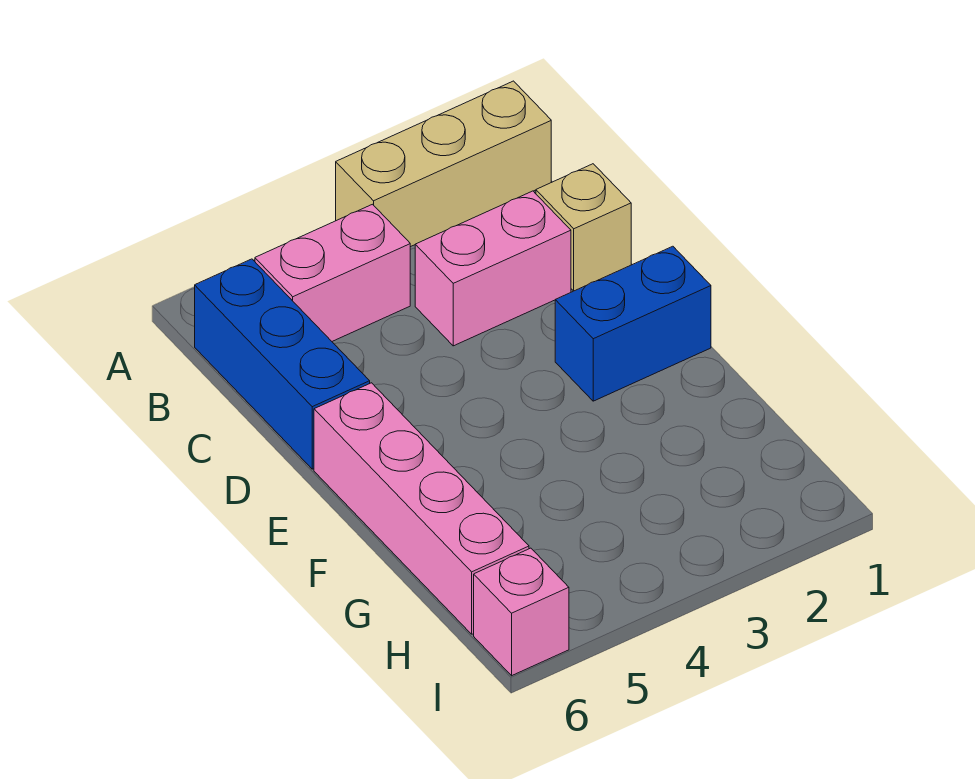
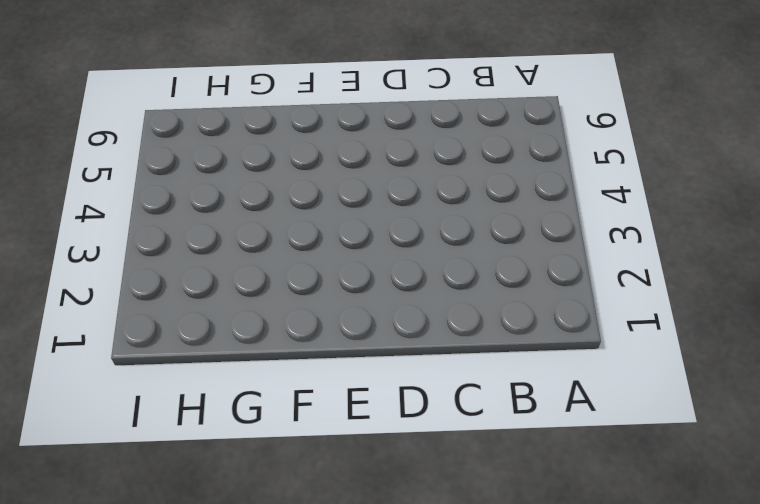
none -> tan brick A1:A3 level 1
none -> pink brick B4:B5 level 1

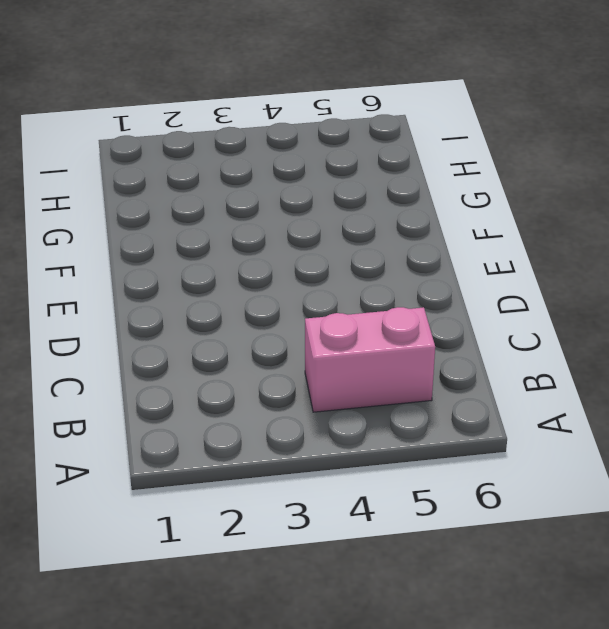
none -> tan brick A1:A3 level 1
none -> blue brick B6:D6 level 1

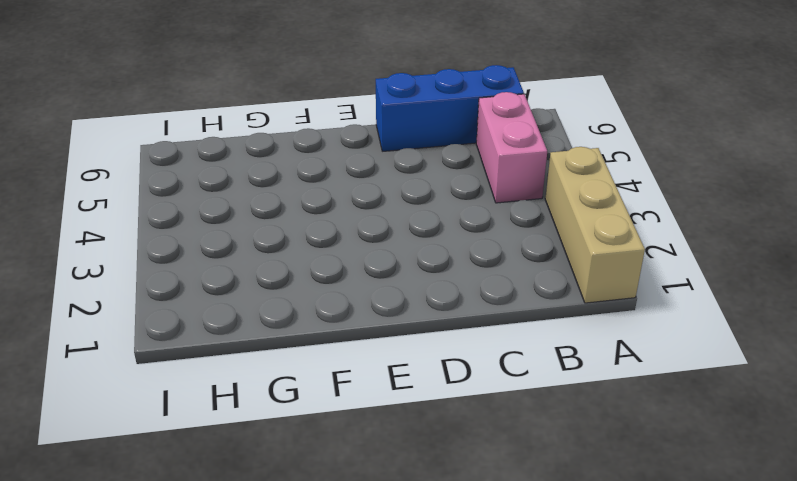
none -> tan brick C1 level 1
none -> pink brick C2:C3 level 1

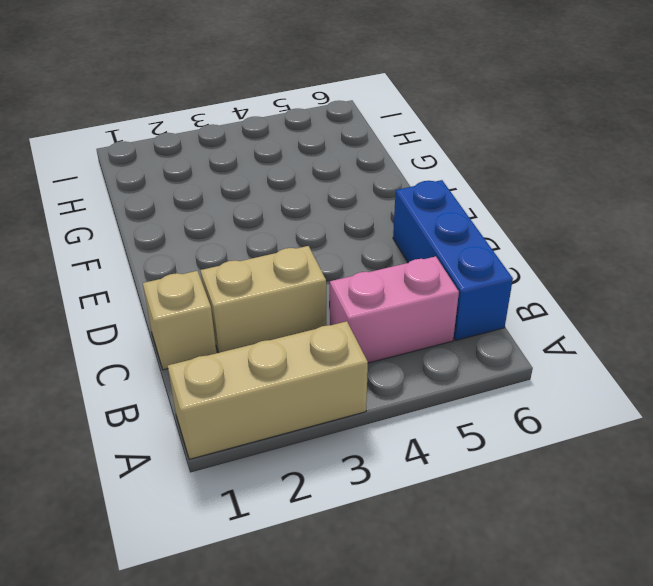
tan brick C2:C3 level 1 -> pink brick C2:C3 level 1
none -> blue brick E1:E2 level 1
none -> pink brick E6:H6 level 1

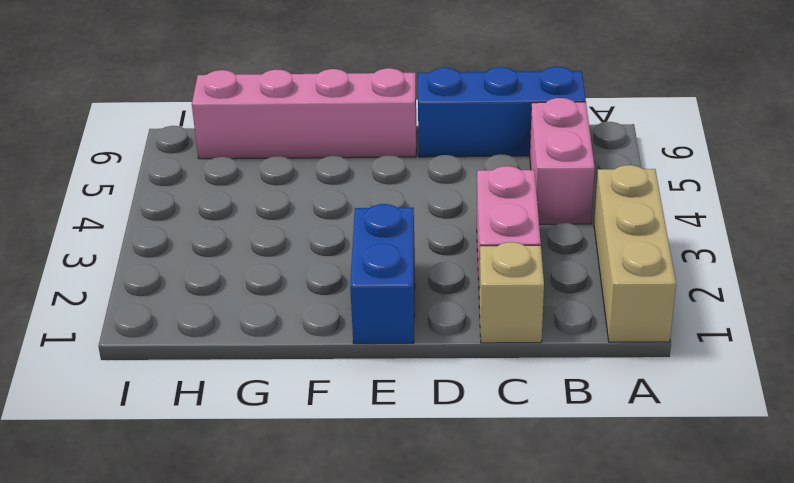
none -> pink brick I6 level 1

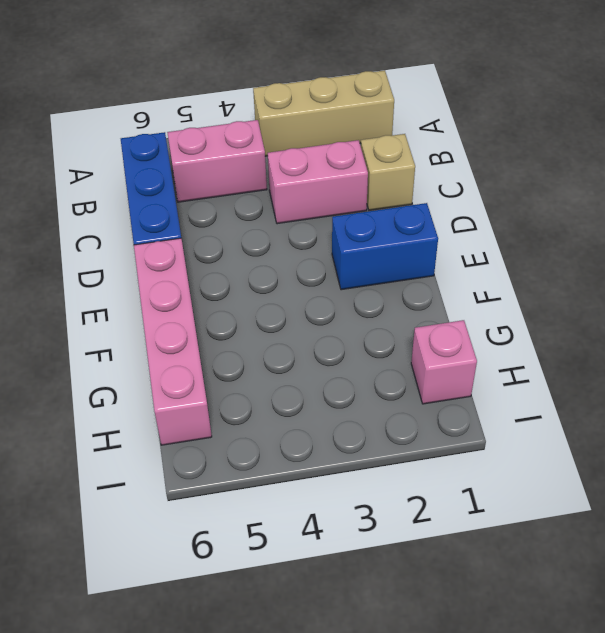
pink brick H1 level 1 -> pink brick I6 level 1

